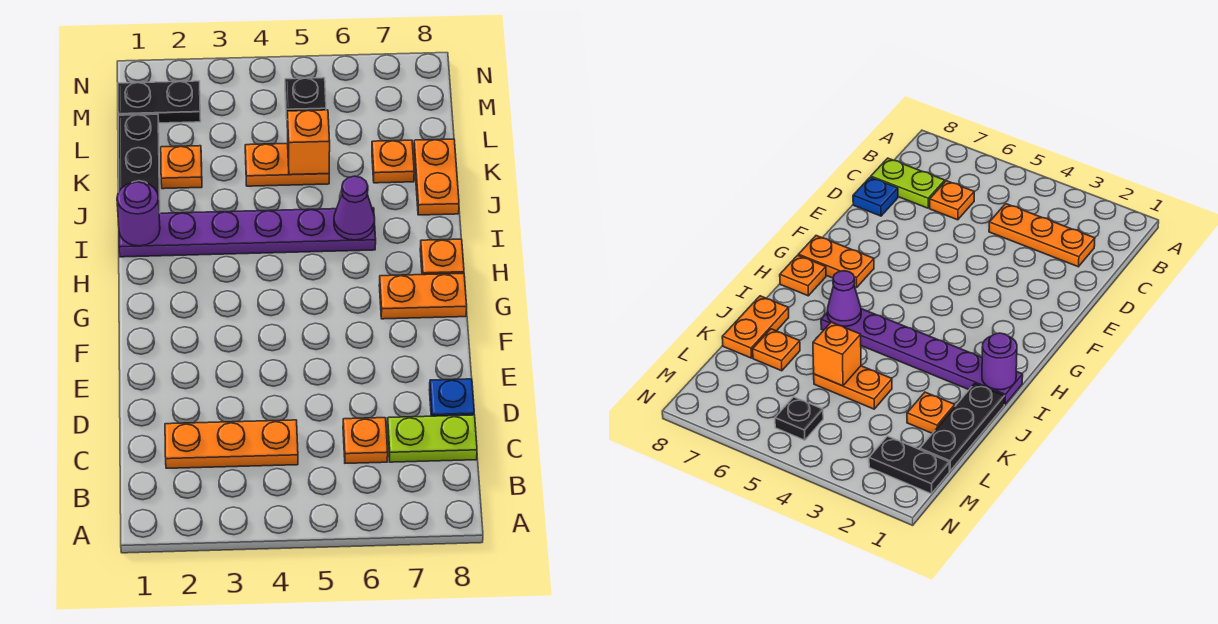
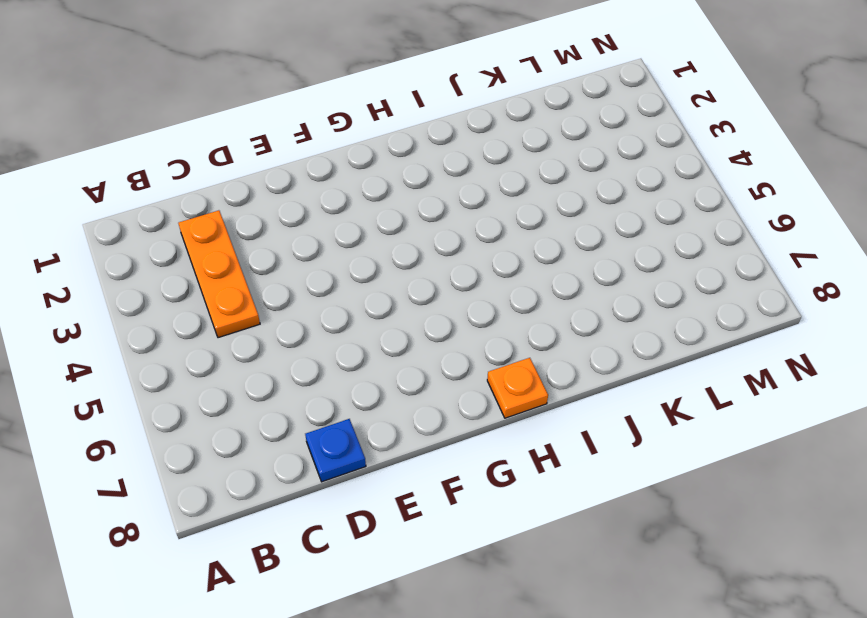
none -> orange plate C6 level 1
none -> lime plate C7:C8 level 1
none -> orange plate G7:G8 level 1

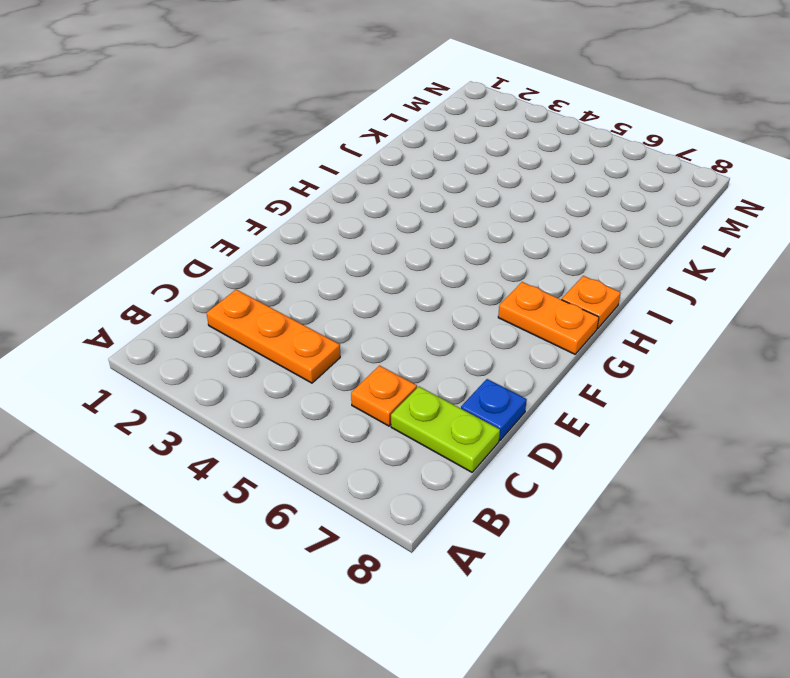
none -> purple plate I1:I6 level 1
none -> black plate J1:L1 level 1
none -> orange plate J8:K8 level 1

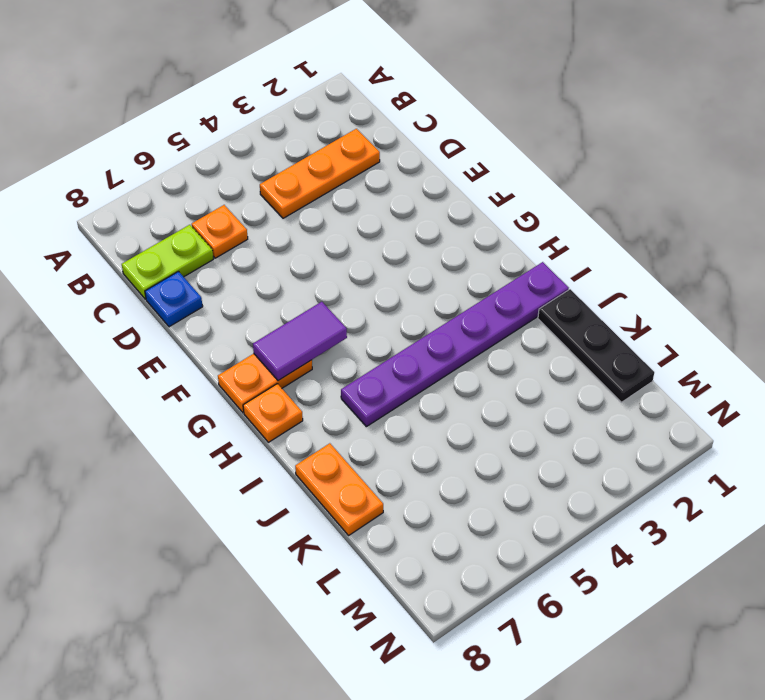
purple tile G6:G7 level 2 -> none
none -> orange plate K2 level 1
none -> orange plate K4:K5 level 1
none -> orange plate K7 level 1

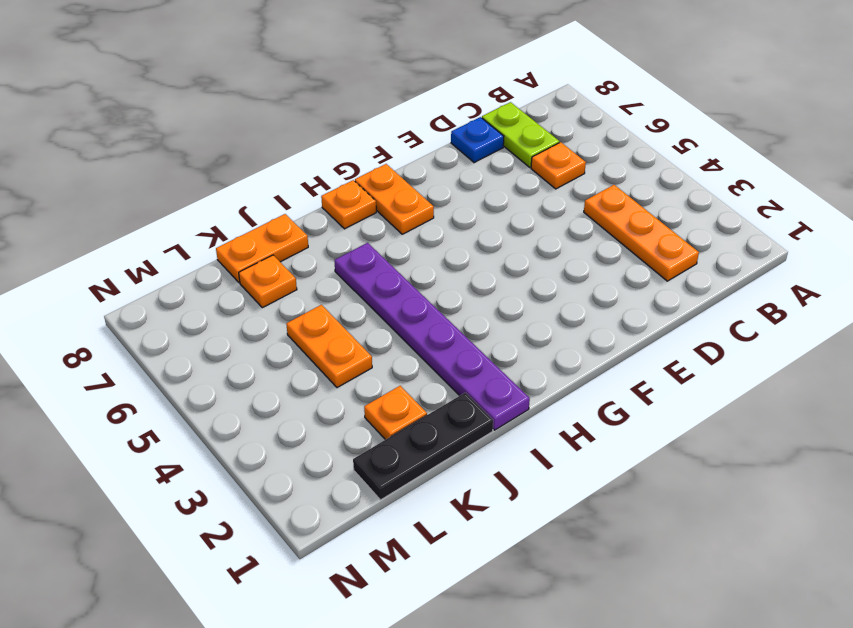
none -> black plate M1:M2 level 1
none -> black plate M5 level 1
none -> purple round brick I1 level 2

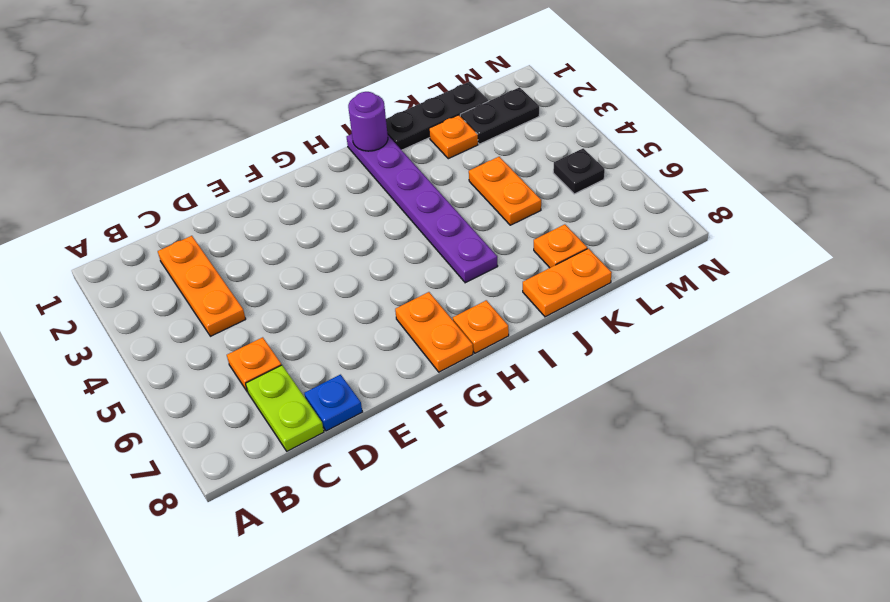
black plate L2:M2 level 1 -> black plate M1:M2 level 1
none -> purple cone I6 level 2
none -> orange brick K5 level 2

